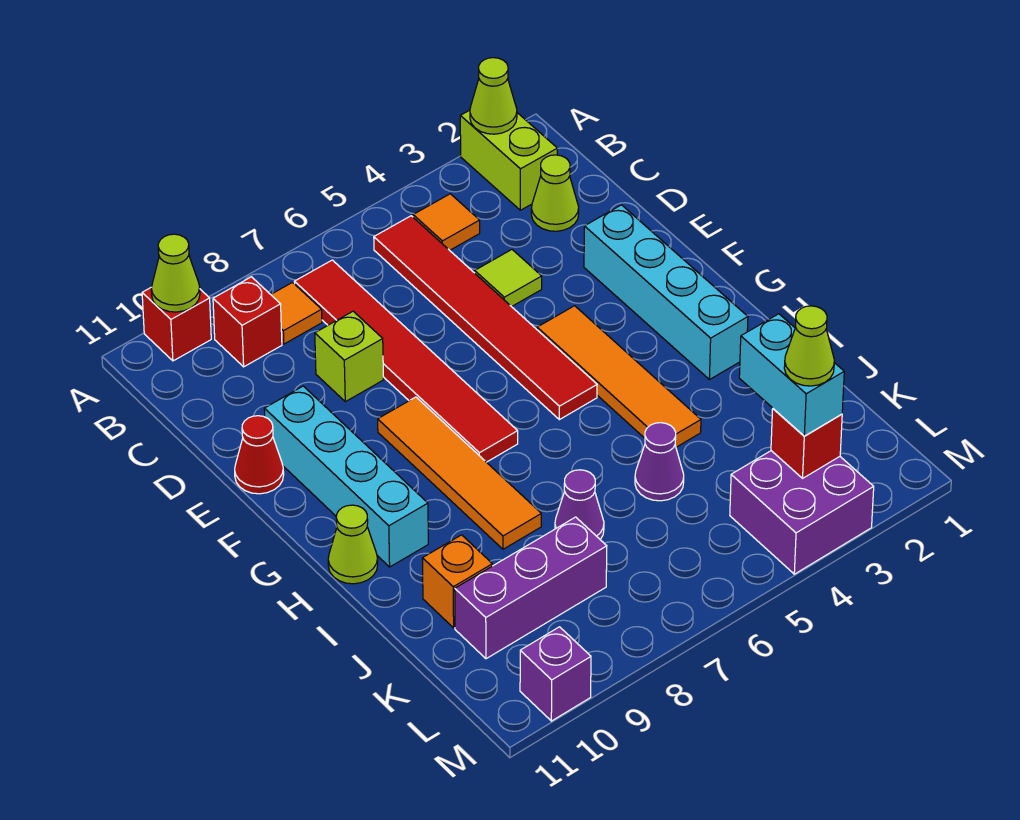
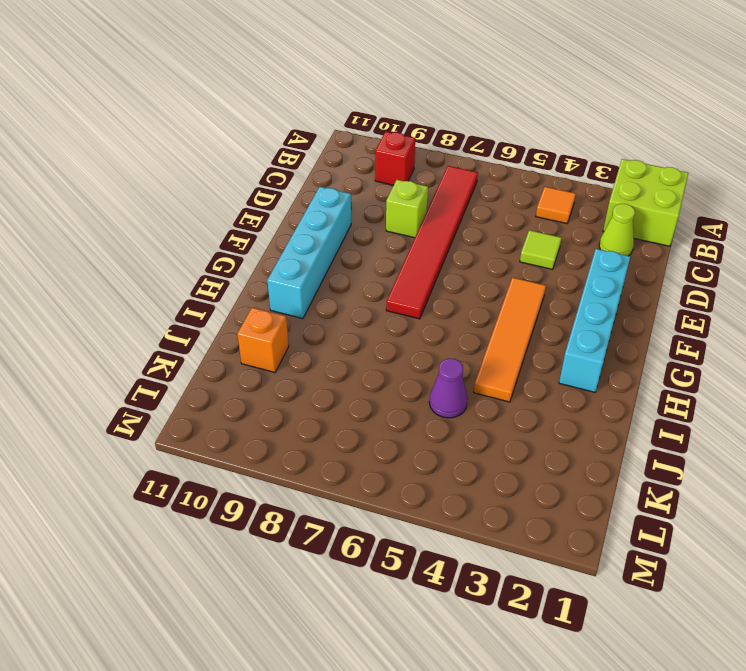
lime brick A1:B2 level 1 -> lime brick A2:B2 level 1
none -> red brick A10 level 1
none -> red tile B5:G5 level 1
none -> orange tile B8 level 1

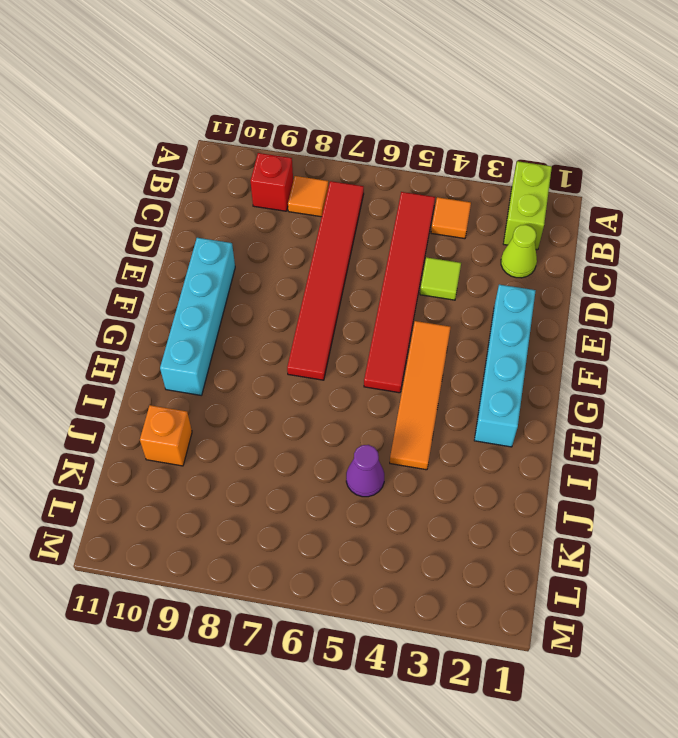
none -> red brick A10 level 1
none -> lime brick D8 level 1
none -> red cone E11 level 1

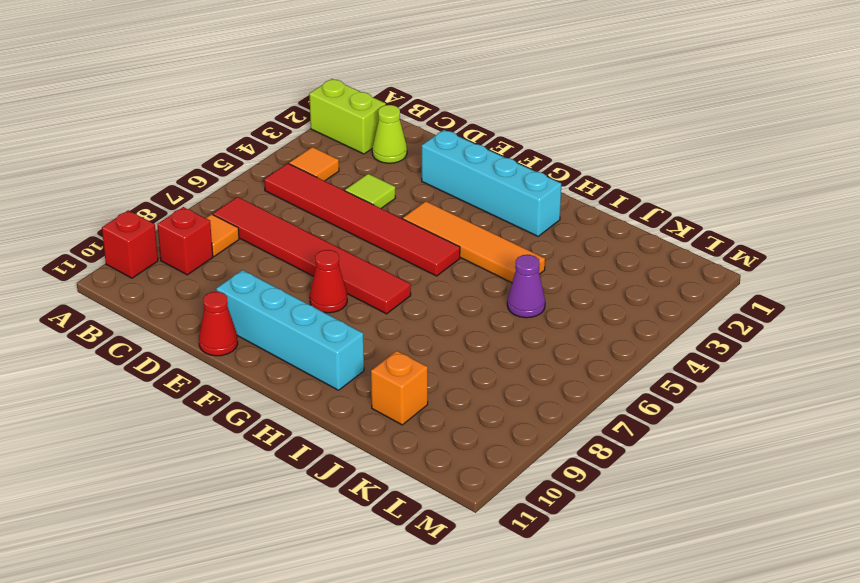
red cone F8 level 1 -> orange tile F8:I8 level 1
none -> lime brick D8 level 1
none -> lime cone H11 level 1
none -> purple cone J7 level 1

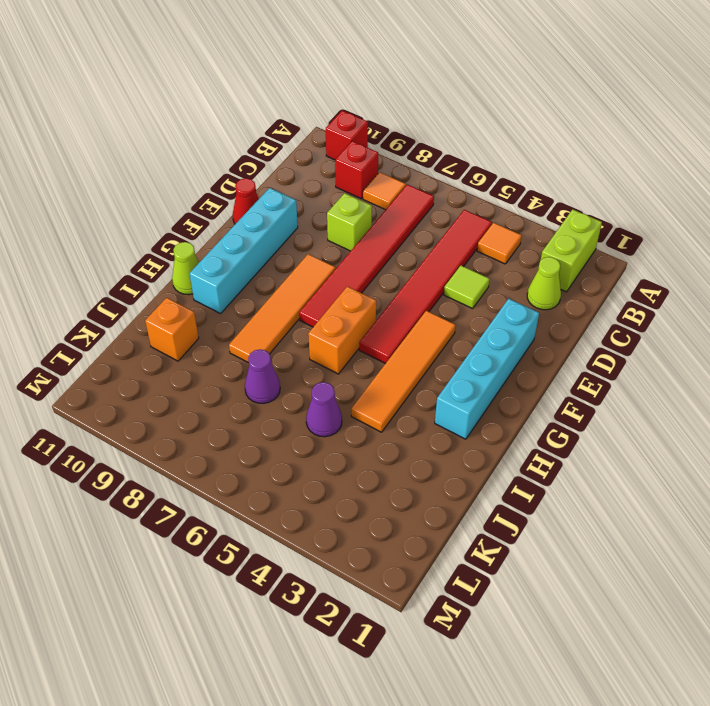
orange brick G6:H6 level 1 -> none
none -> purple brick K8:K10 level 1
none -> purple brick L3:M4 level 1
none -> purple brick M10 level 1

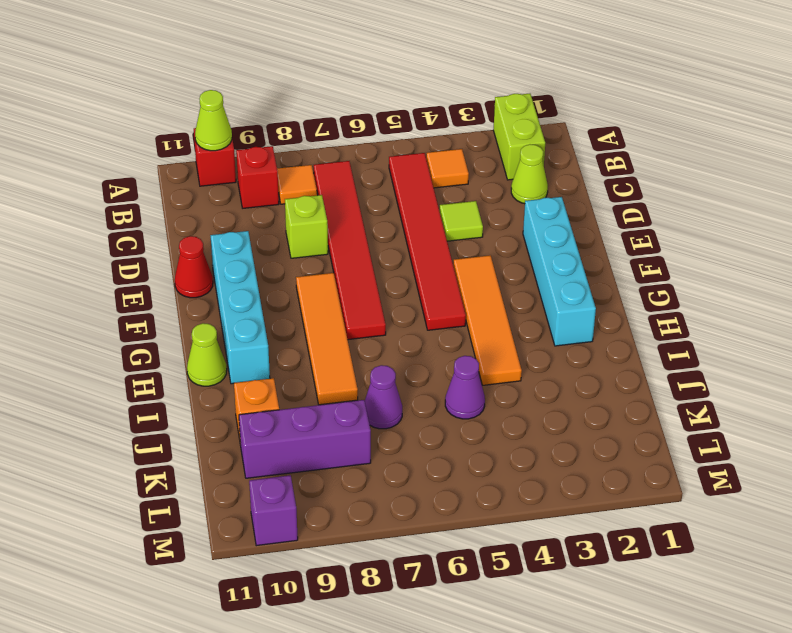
none -> purple brick L3:M4 level 1
none -> lime cone A2 level 2
none -> red brick L3 level 2

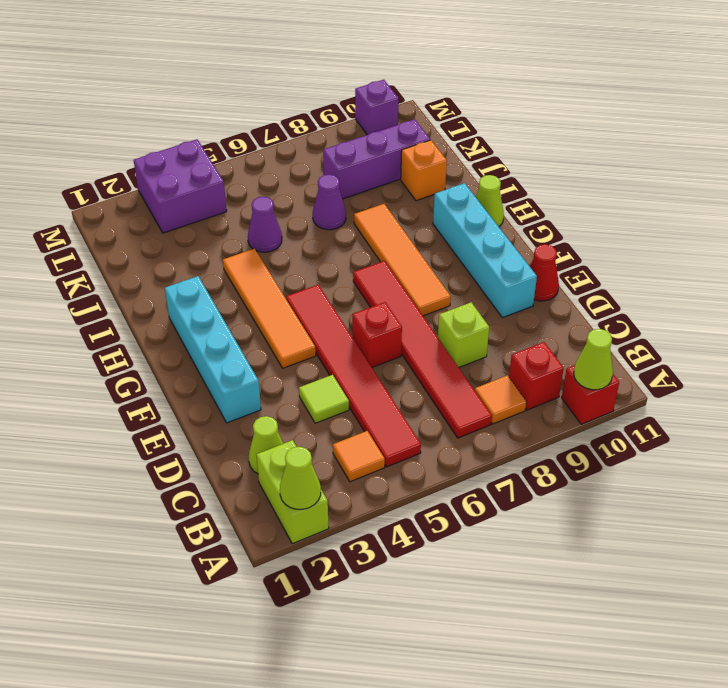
red brick E6 level 1 -> red brick L3 level 2
none -> cyan brick K3:L3 level 3
none -> lime cone L3 level 4

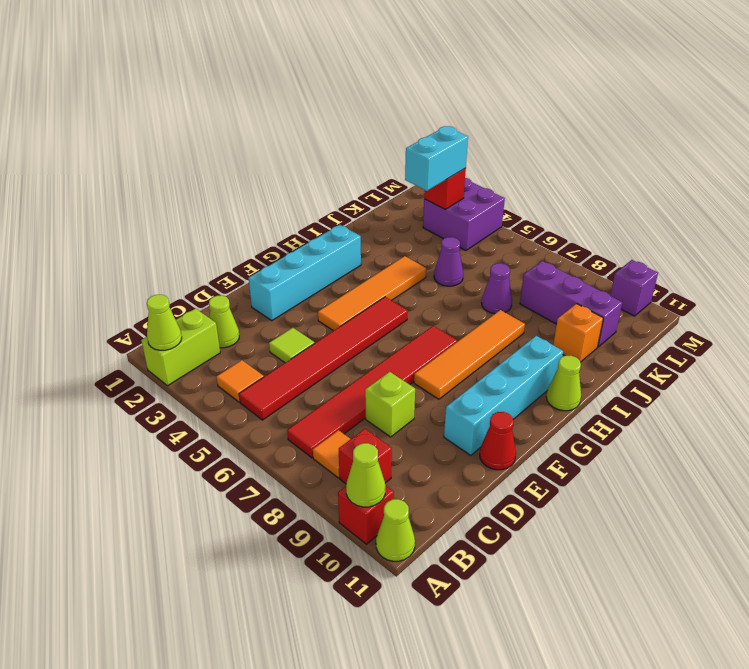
lime cone A11 level 1 -> lime cone L3 level 4

